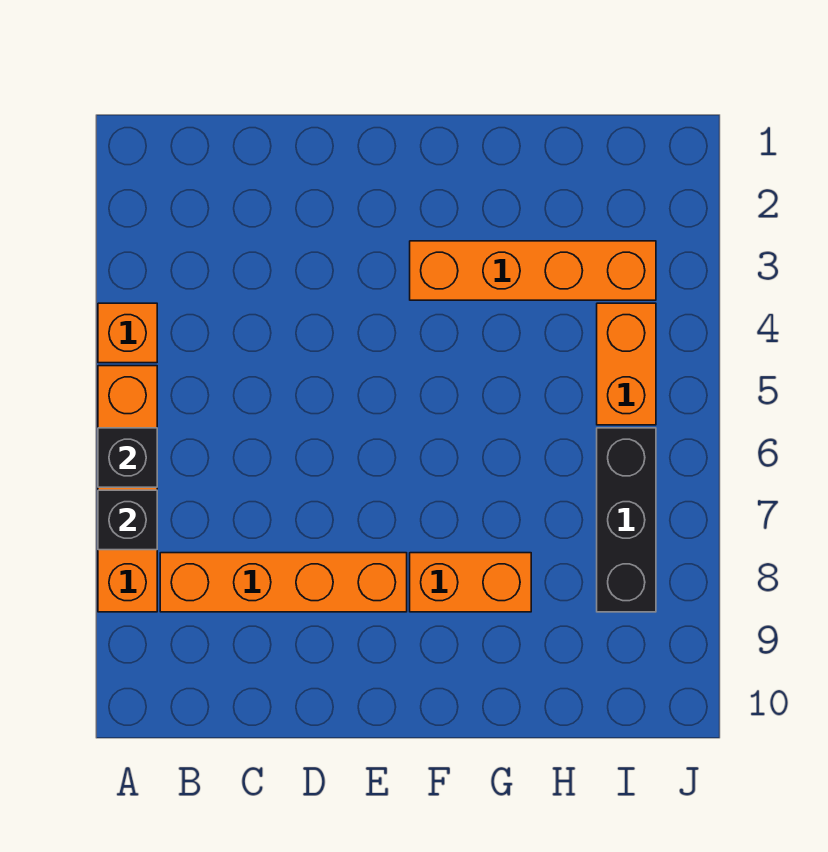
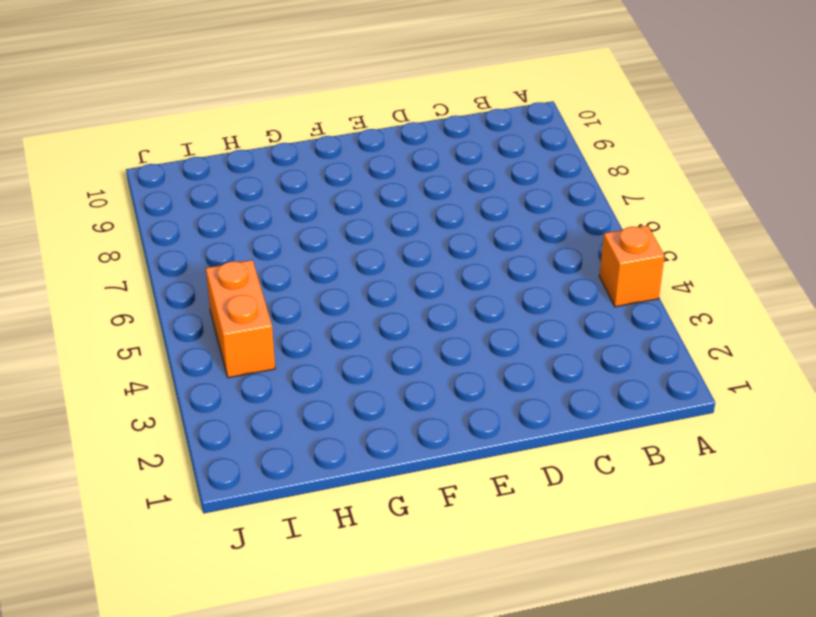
none -> orange brick A5:A8 level 1
none -> orange brick B8:E8 level 1

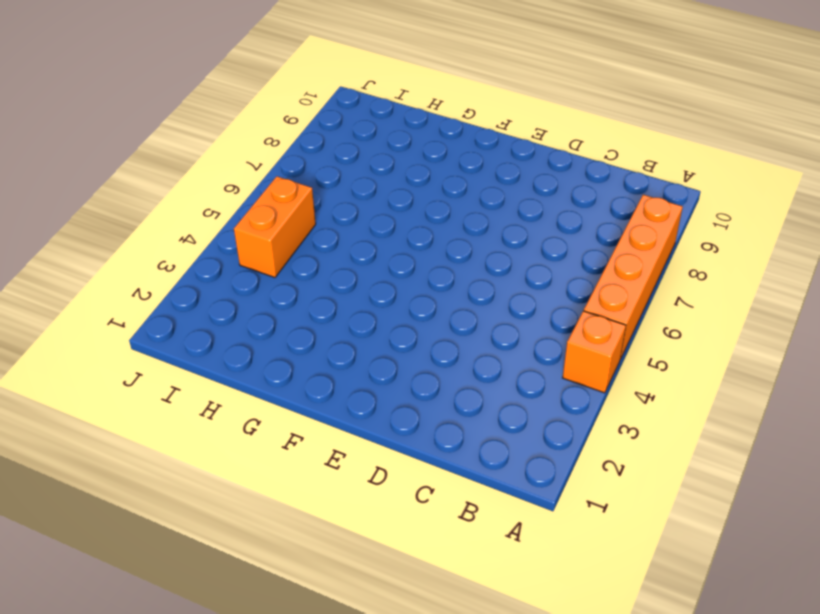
none -> orange brick B8:E8 level 1
none -> orange brick F3:I3 level 1

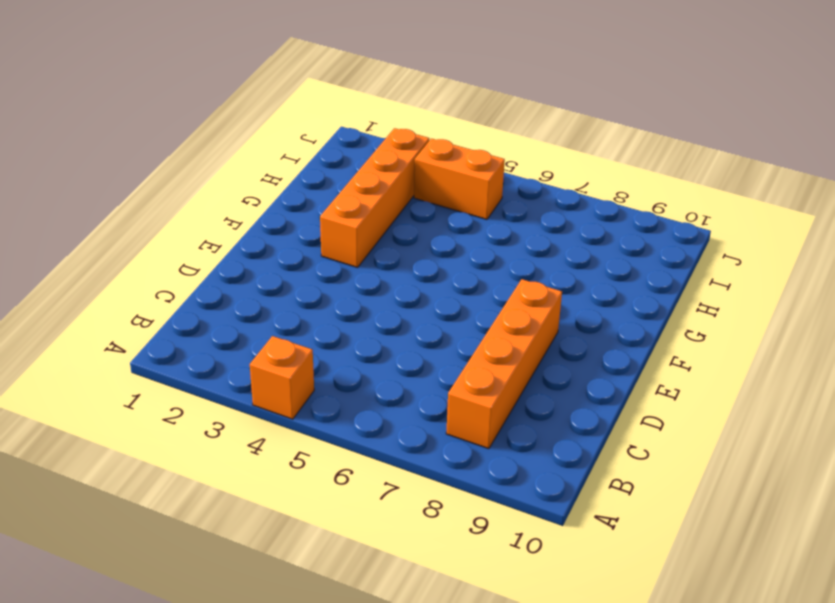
none -> orange brick A5:A8 level 1
none -> orange brick F8:G8 level 1

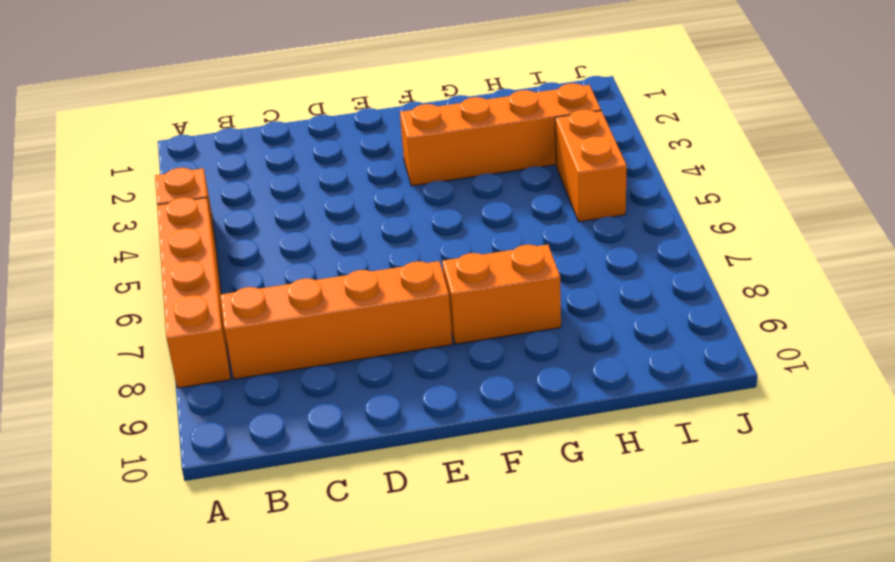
none -> black brick I6:I8 level 1
none -> black brick A6 level 2

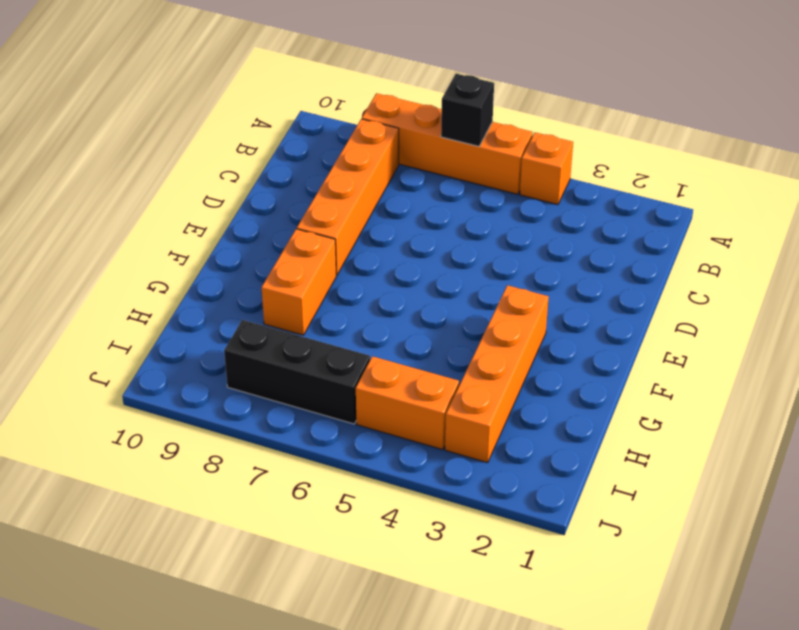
none -> black brick A7 level 2

